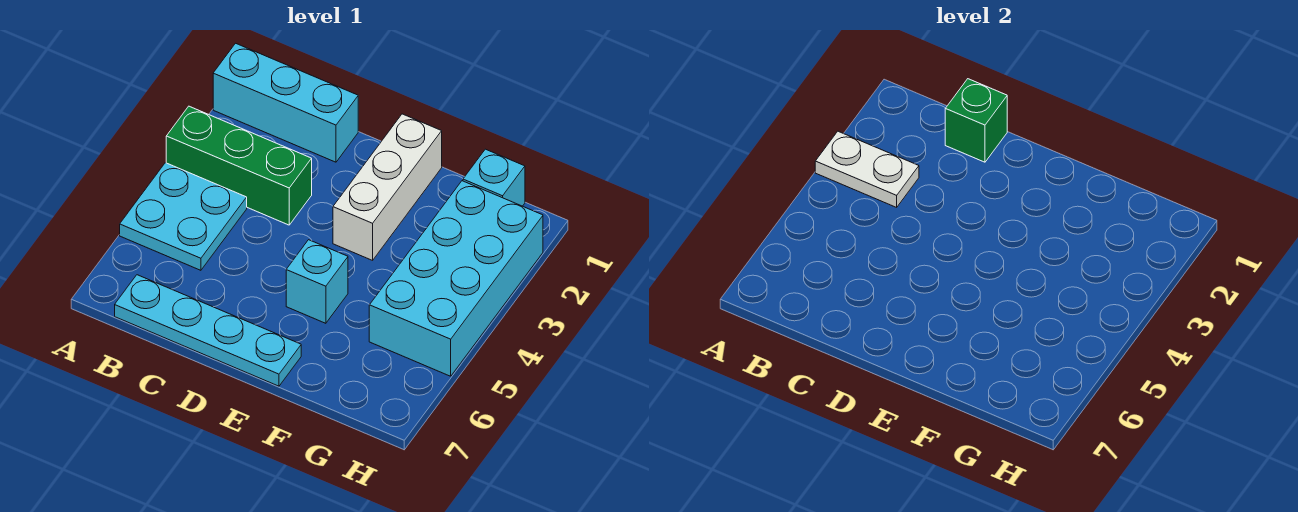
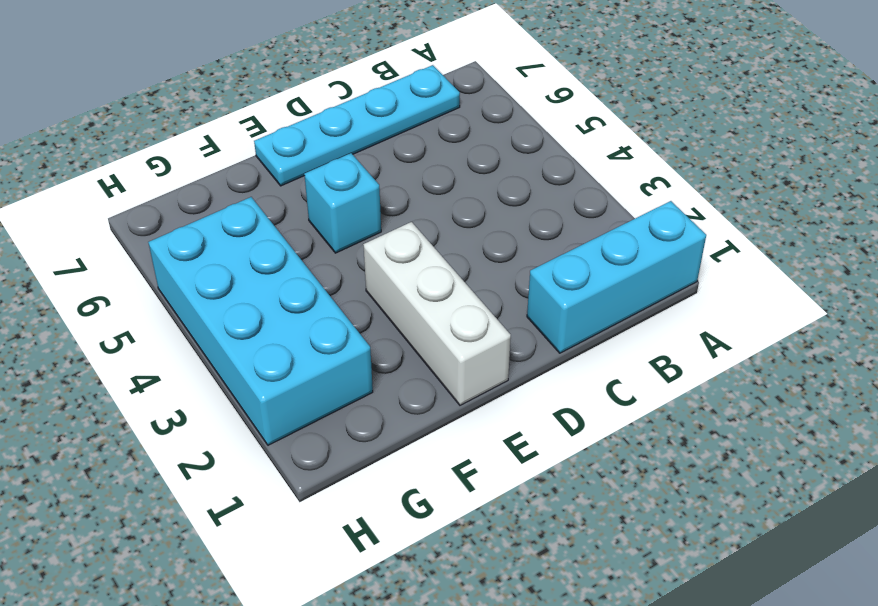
none -> green brick A3:C3 level 1
none -> cyan plate A4:B5 level 1

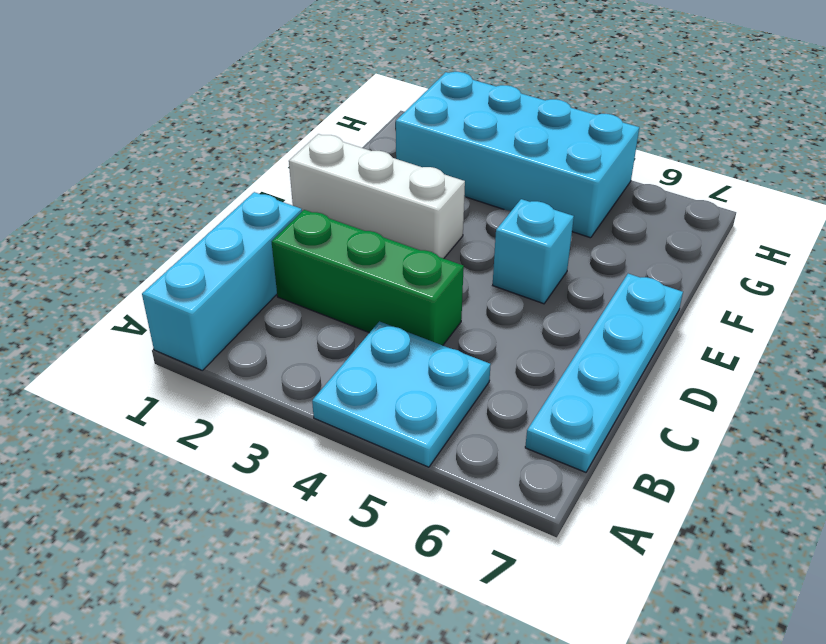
green brick C2:C4 level 1 -> green brick A3:C3 level 1
none -> cyan brick G1 level 1
none -> white plate A3:B3 level 2

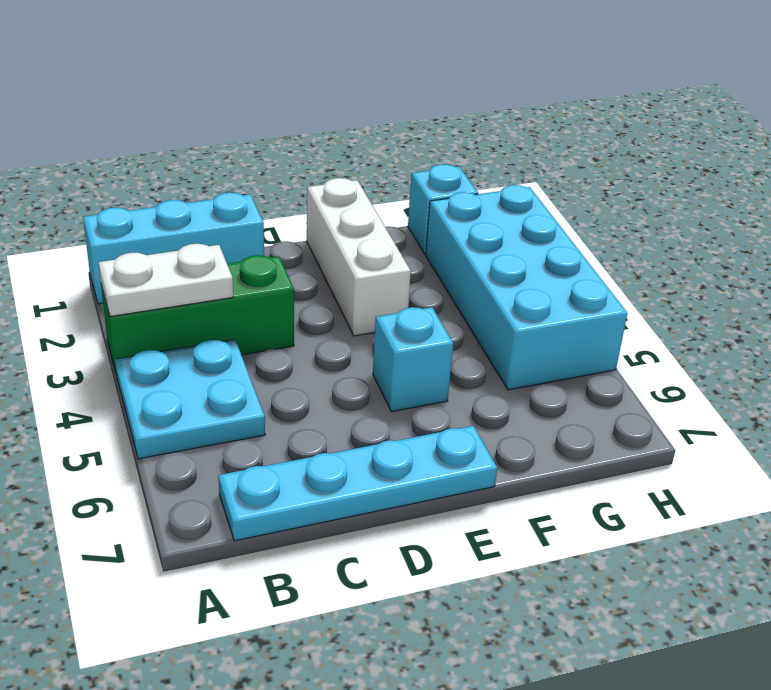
none -> green brick C1 level 2

